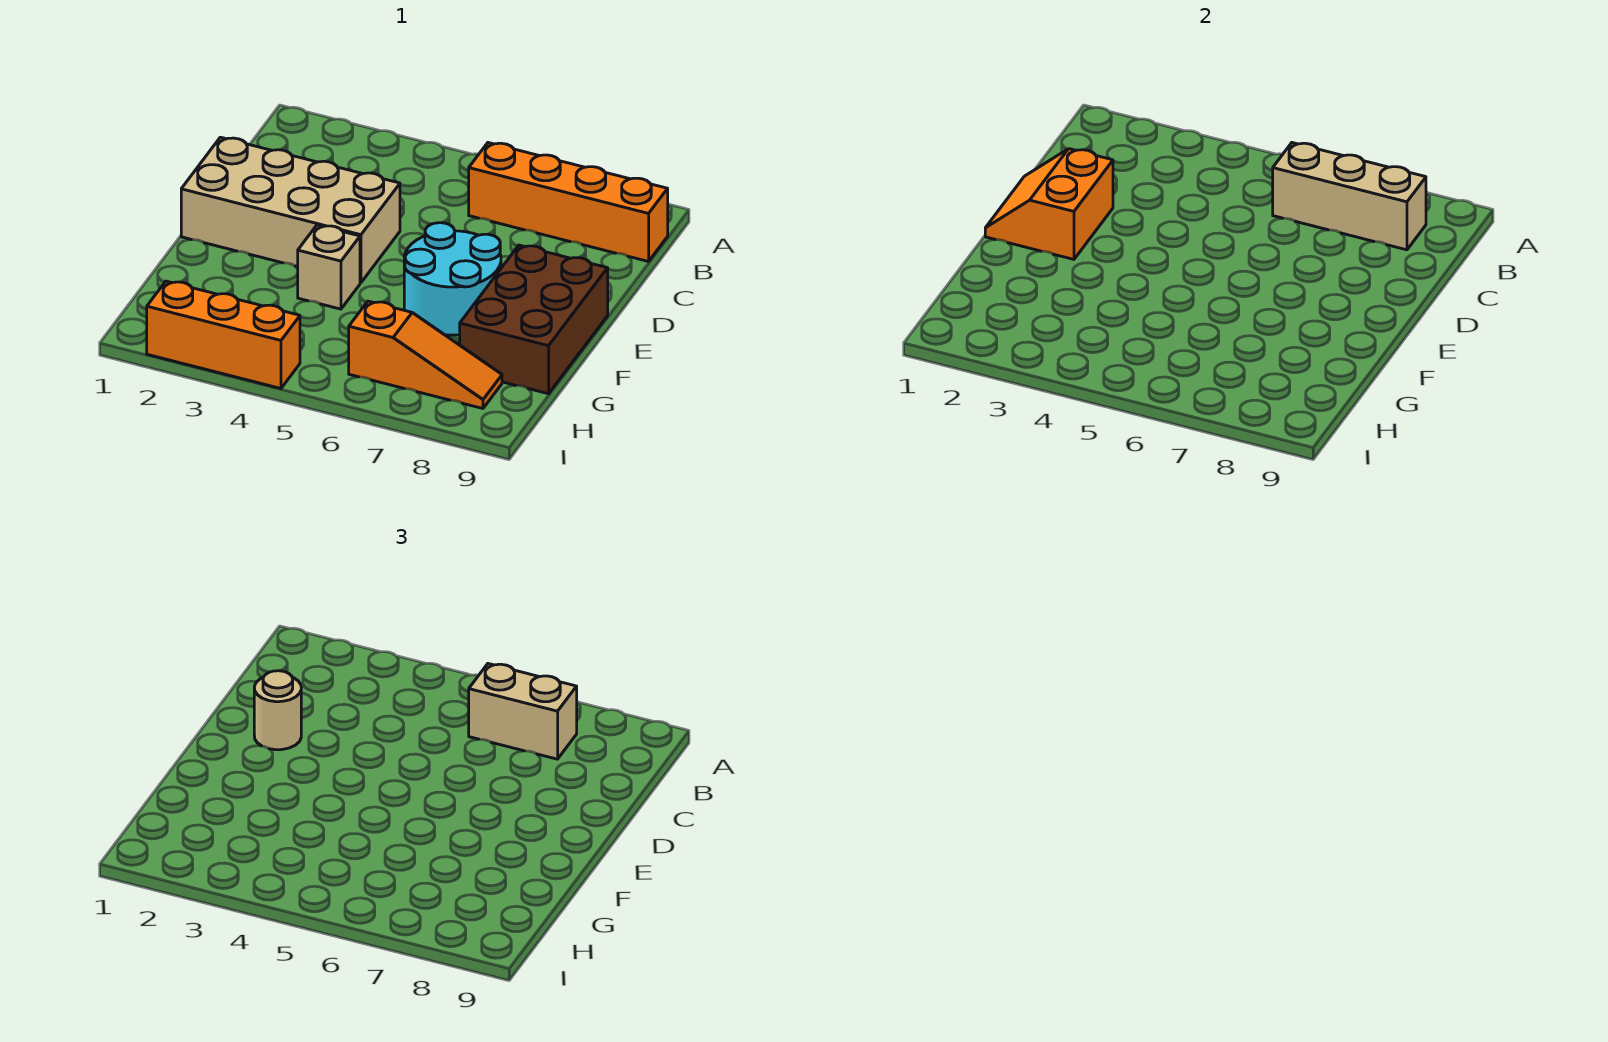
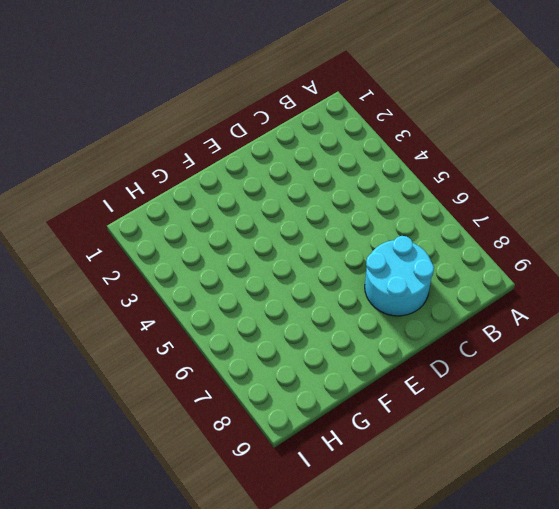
cyan round brick C7:D8 level 1 -> cyan round brick E6:F7 level 1
none -> orange brick B6:B9 level 1
none -> tan brick D1:E4 level 1

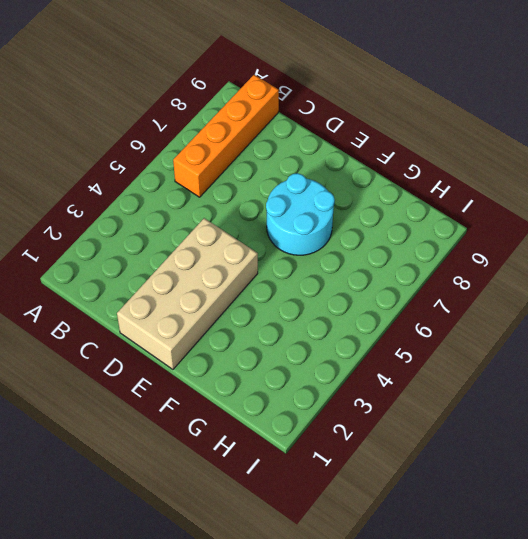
none -> brown brick E8:G9 level 1
none -> tan brick F4 level 1

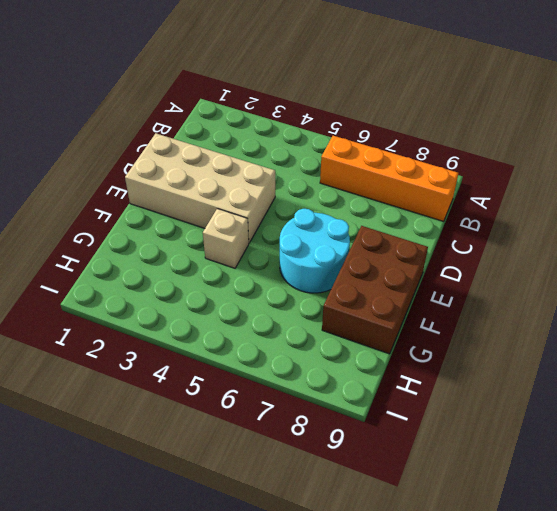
none -> orange slope H6:H8 level 1 top 6
none -> orange brick I2:I4 level 1

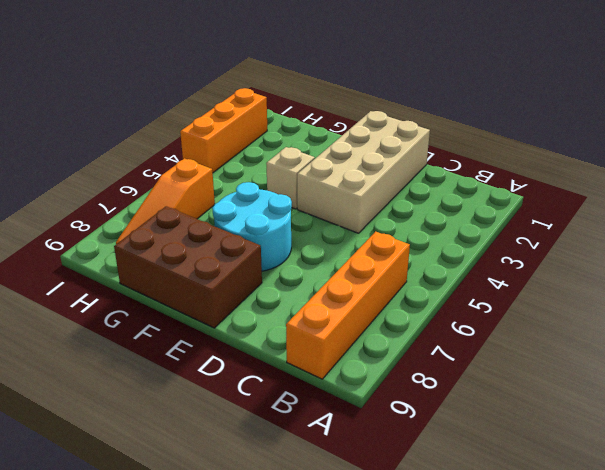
none -> tan brick B6:B8 level 2
none -> orange slope D1:E2 level 2 top 2

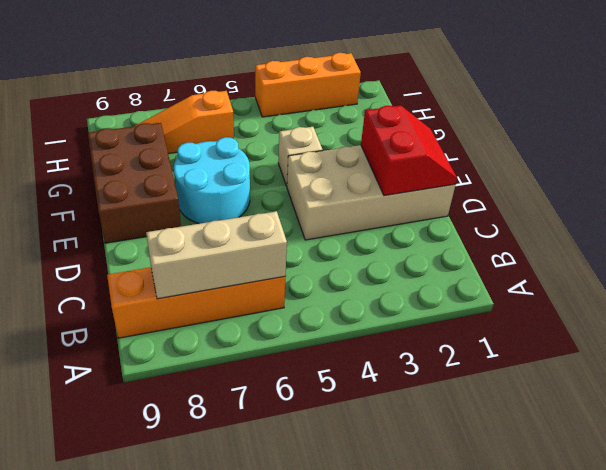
red slope D1:E2 level 2 top 2 -> orange slope D1:E2 level 2 top 2
none -> tan brick B6:B7 level 3
none -> tan round brick D2 level 3

